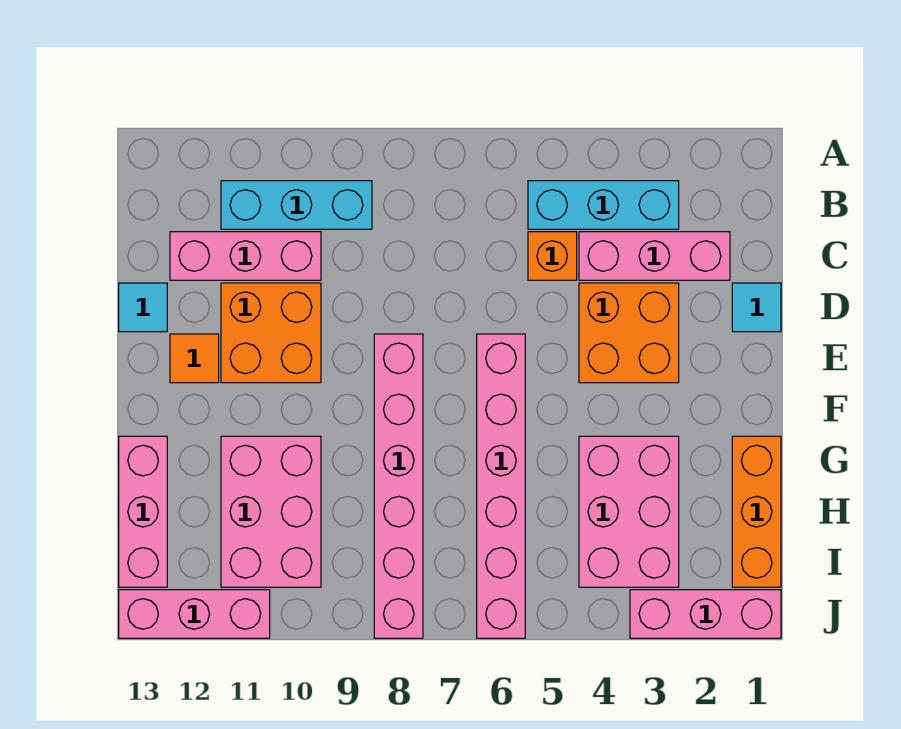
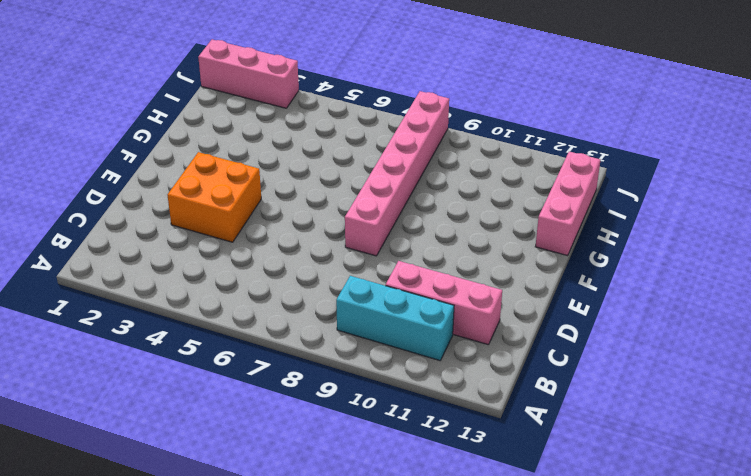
none -> cyan brick B3:B5 level 1
none -> pink brick C2:C4 level 1
none -> orange brick C5 level 1

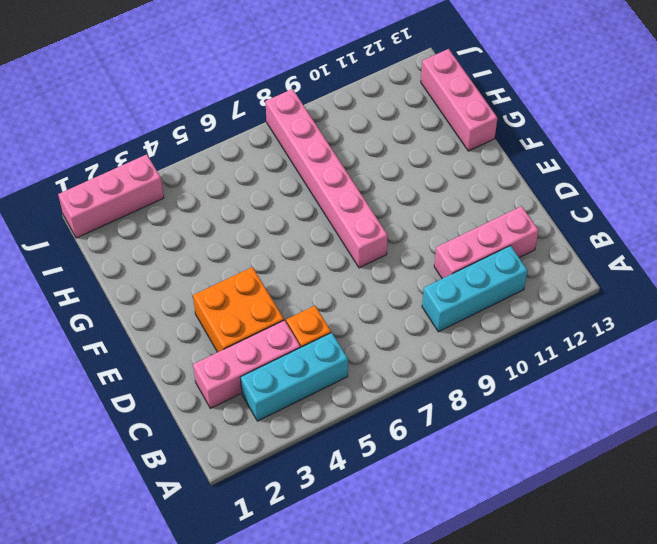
none -> cyan tile D1 level 1
none -> orange brick D10:E11 level 1
none -> cyan tile D13 level 1

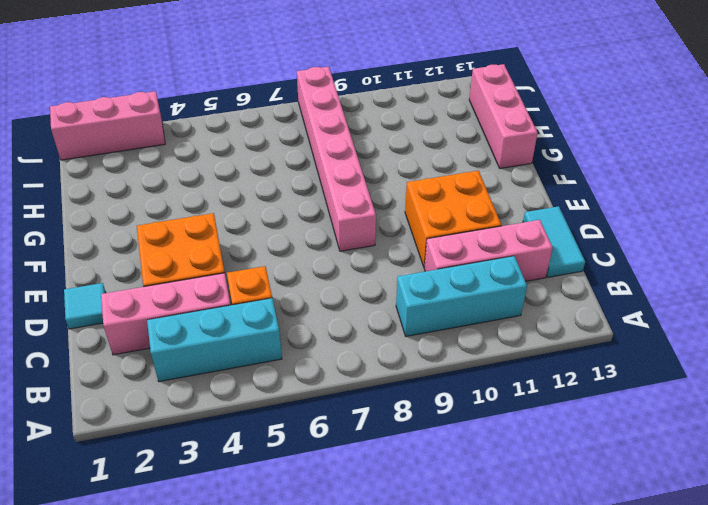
cyan tile C13:D13 level 1 -> cyan tile D13 level 1
none -> pink brick E6:J6 level 1
none -> orange tile E12 level 1
none -> orange brick G1:I1 level 1

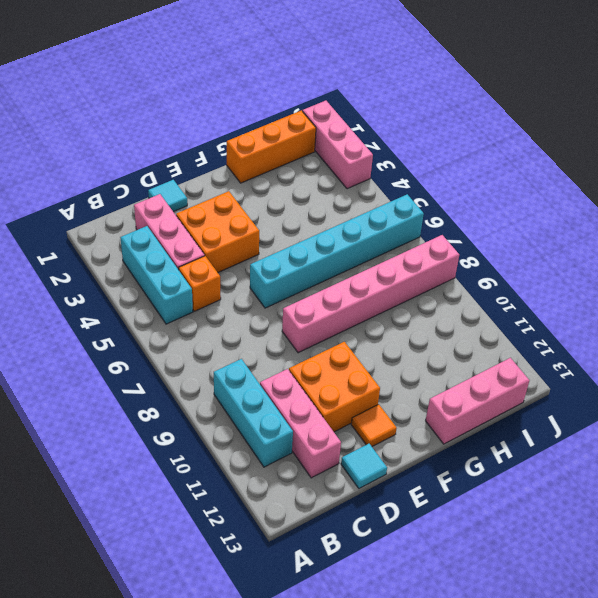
cyan brick E6:J6 level 1 -> pink brick E6:J6 level 1
none -> pink brick G3:I4 level 1
none -> pink brick G10:I11 level 1
none -> pink brick J11:J13 level 1

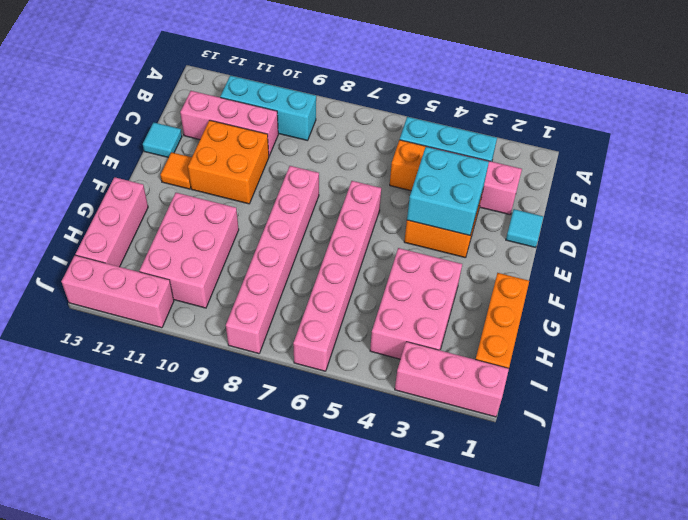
cyan brick D3:E4 level 2 -> none

